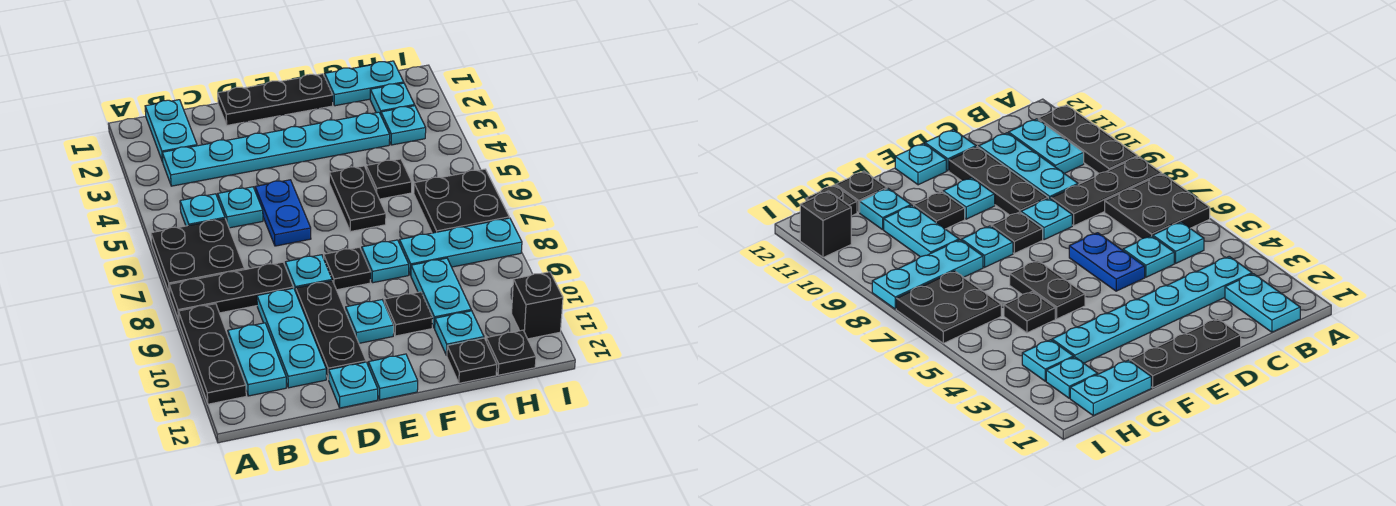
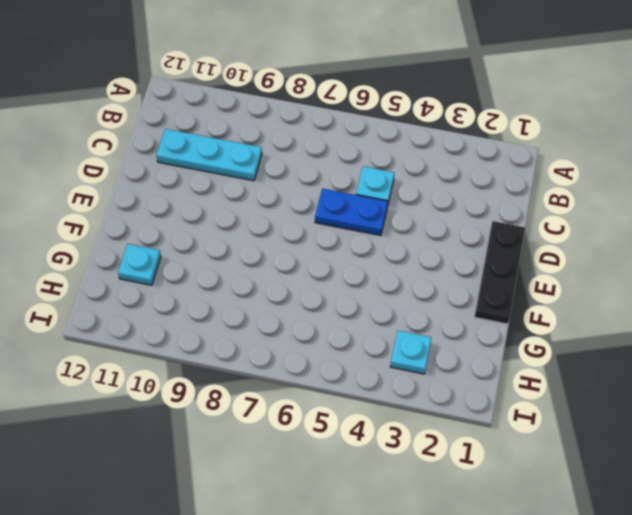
none -> black plate A6:B7 level 1
none -> black plate A8:C8 level 1
none -> black plate A9:A11 level 1
none -> cyan plate B1:B2 level 1

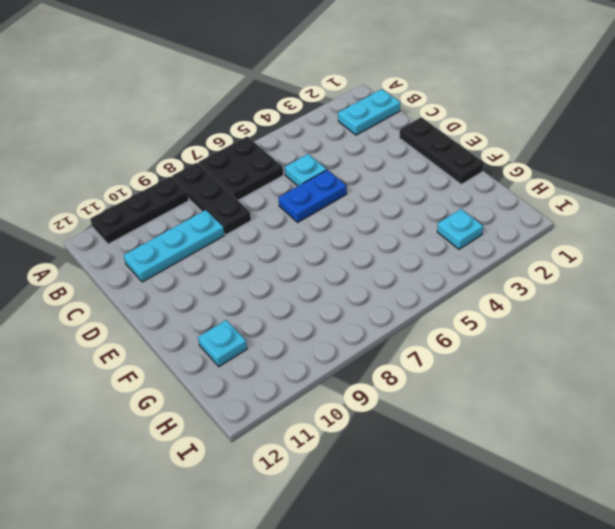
none -> cyan plate B3:G3 level 1
none -> cyan plate B5 level 1
none -> cyan plate B10:B11 level 1
none -> cyan plate D8 level 1

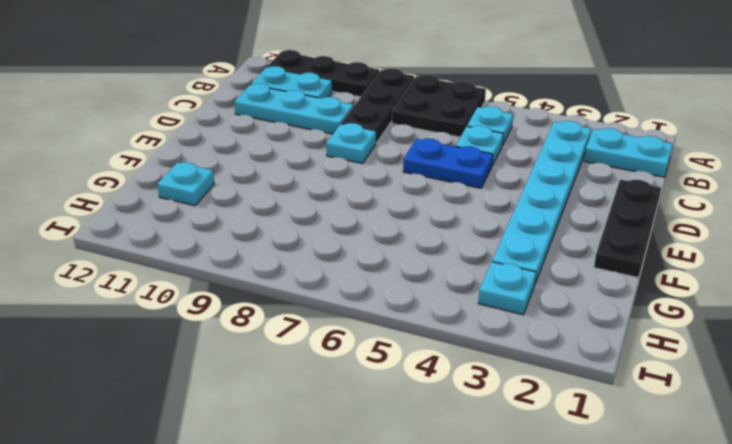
none -> black plate D9:D11 level 1
none -> cyan plate D12 level 1
none -> black plate E8 level 1
none -> cyan plate E10 level 1

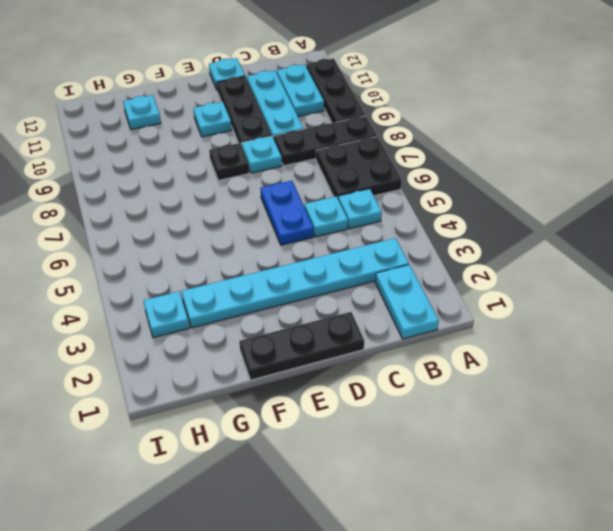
none -> cyan plate E12 level 1
none -> black plate F5:F6 level 1
none -> cyan plate F8 level 1
none -> black plate F10 level 1

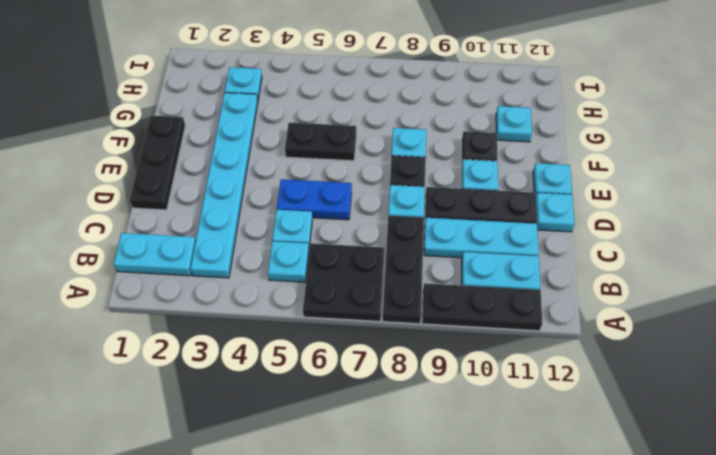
none -> cyan plate G1:H1 level 1
none -> black plate G5 level 1
none -> cyan plate G8:I8 level 1
none -> cyan plate G9:G10 level 1

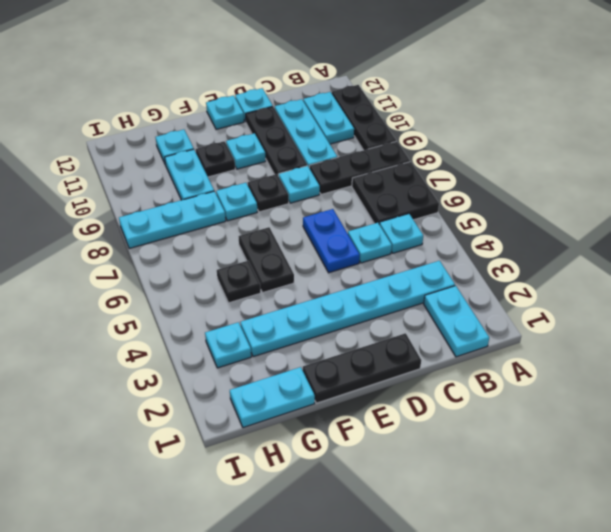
none -> black plate G12 level 1
none -> cyan plate H2 level 1
none -> black plate H6:I7 level 1
none -> black plate H12 level 1

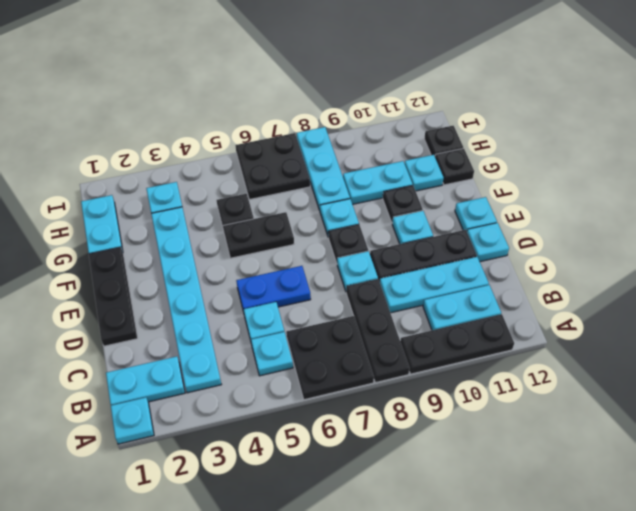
cyan plate A1 level 1 -> cyan plate H2 level 1
none -> black brick I11 level 1

